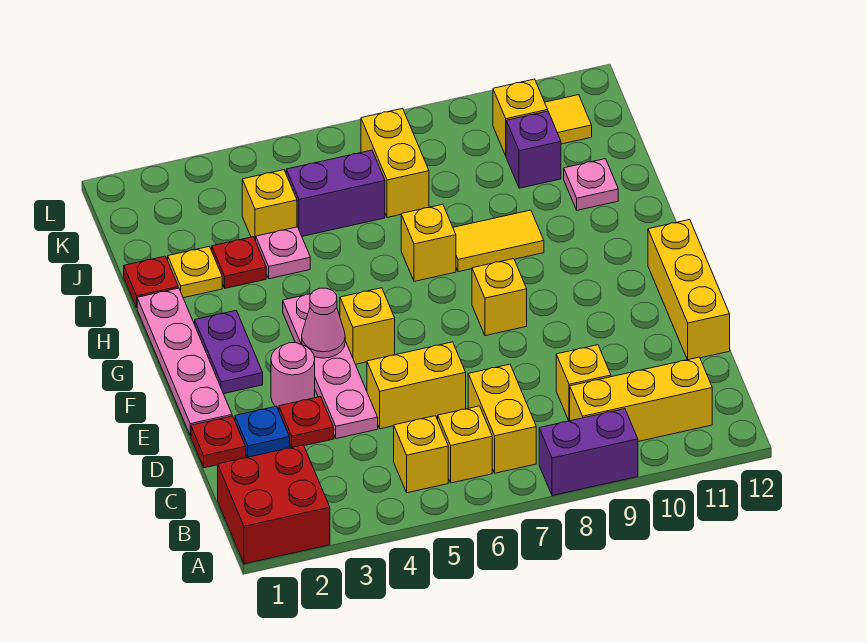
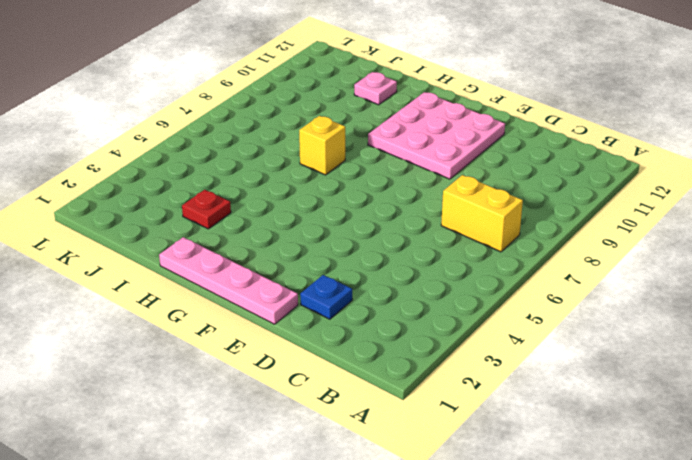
pink plate E9:G11 level 1 -> none
none -> red brick A1:B2 level 1
none -> purple brick A8:A9 level 1
none -> yellow brick B5 level 1
none -> yellow brick B6 level 1

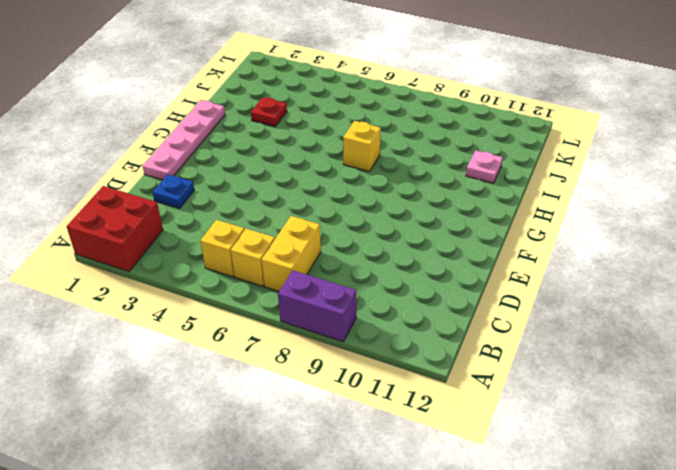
none -> yellow brick B9:B11 level 1
none -> yellow brick C9 level 1
none -> red plate D1 level 1
none -> red plate D3 level 1

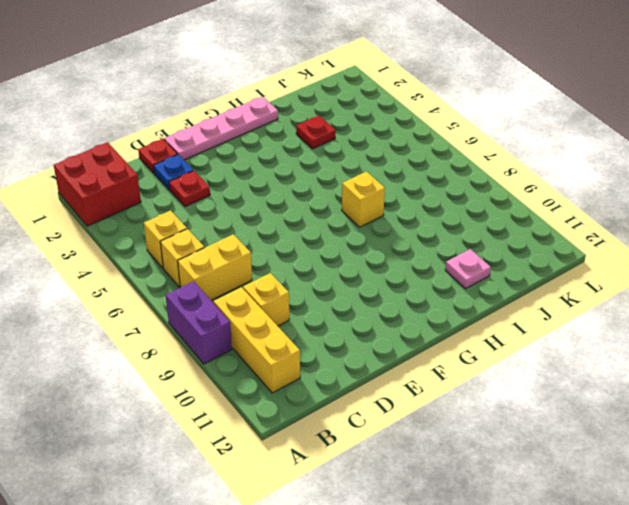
none -> pink plate D4:G4 level 1
none -> yellow brick D5:D6 level 1
none -> yellow brick D12:F12 level 1
none -> pink round brick E3 level 1

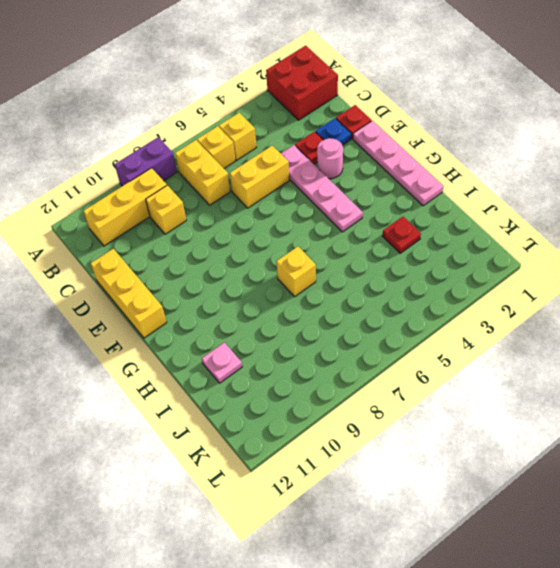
none -> purple plate F2:G2 level 1
none -> yellow brick F5 level 1
none -> yellow brick F8 level 1
none -> yellow tile H8:H9 level 1

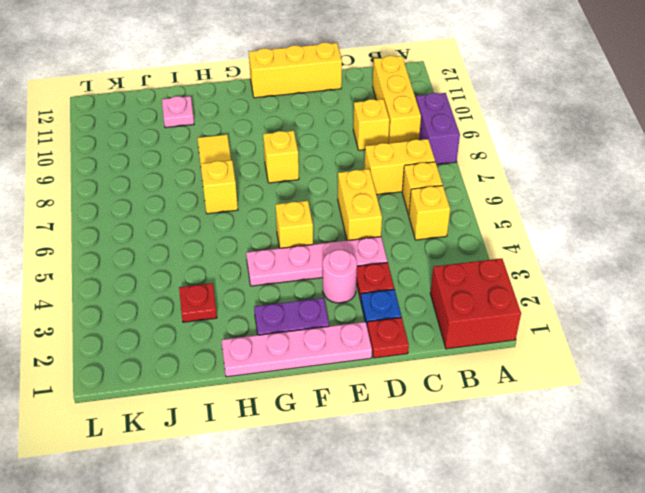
none -> red plate I1 level 1
none -> yellow plate I2 level 1
none -> pink plate I4 level 1
none -> yellow brick J4 level 1

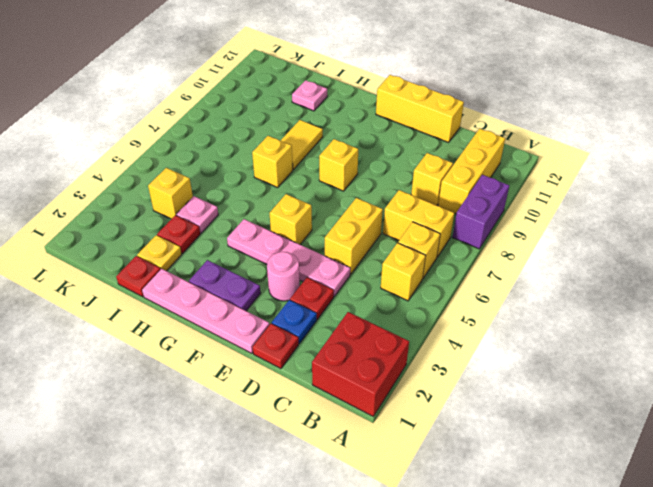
none -> purple brick J5:J6 level 1
none -> yellow brick J7:K7 level 1
none -> purple brick J10 level 1
none -> yellow brick K10 level 1

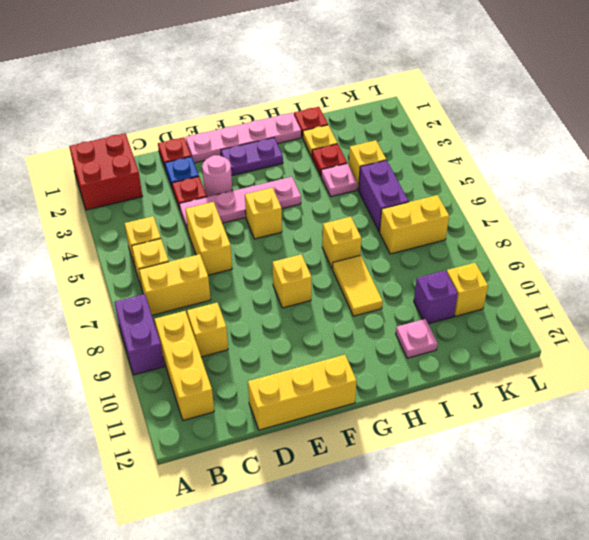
none -> yellow tile K11 level 1
none -> pink cone F4 level 2

